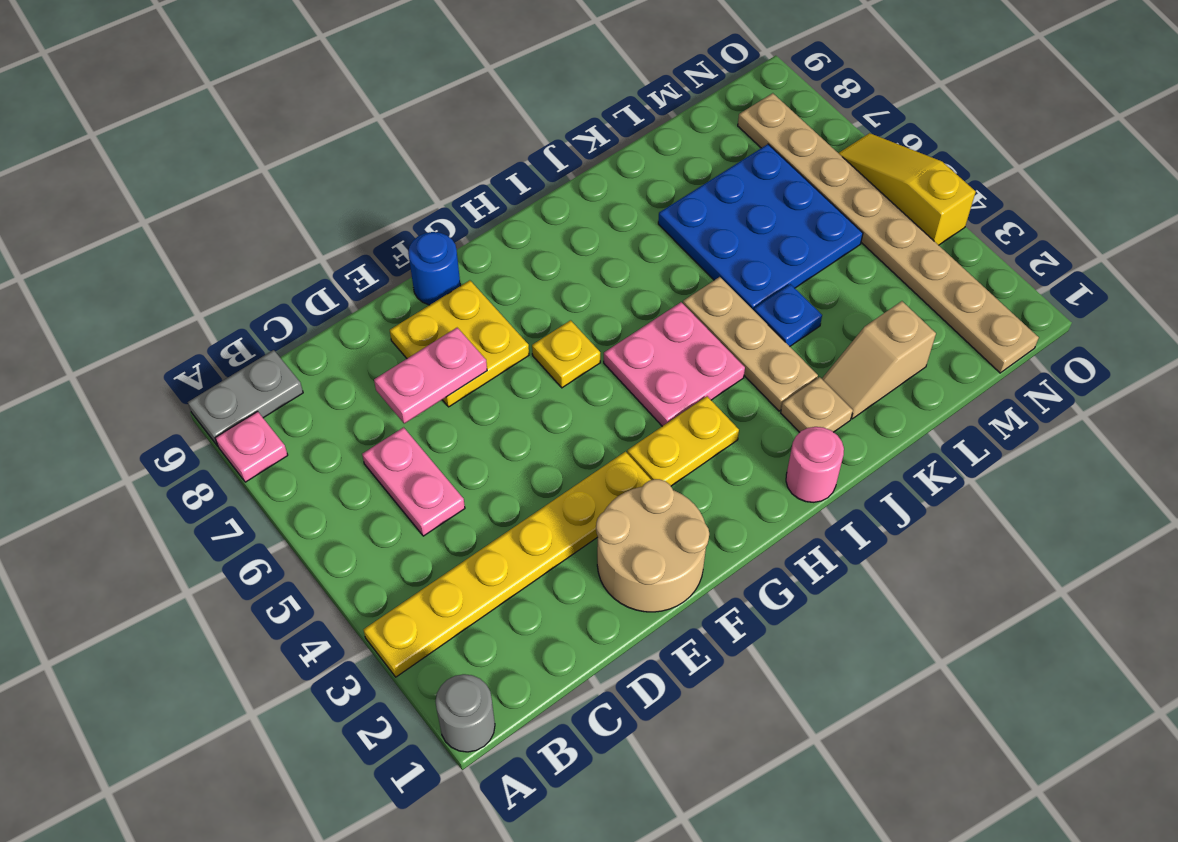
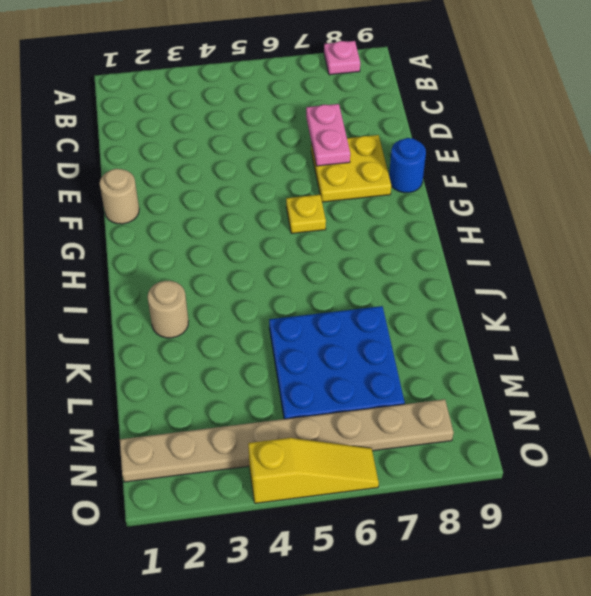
tan round brick F1 level 1 -> tan round brick E1:F2 level 1
tan round brick J2 level 1 -> tan plate J2 level 1
none -> grey round brick A1 level 1
none -> yellow plate A3:F3 level 1
none -> grey plate A9:B9 level 1

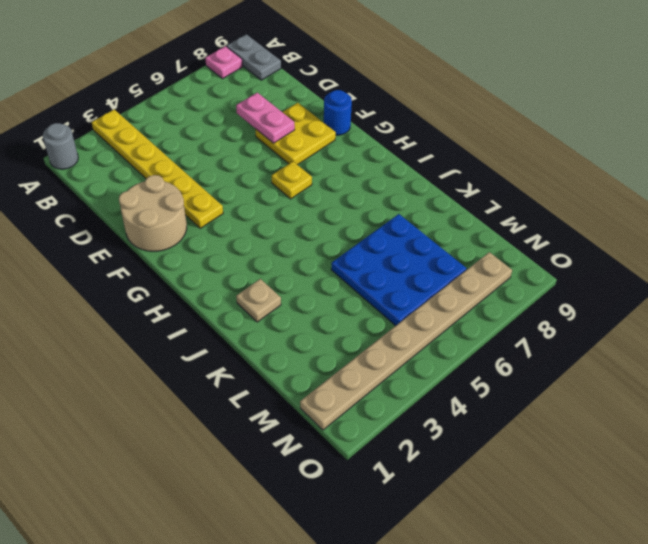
none -> pink plate C5:C6 level 1
none -> yellow plate G3:H3 level 1
none -> pink plate H4:I5 level 1

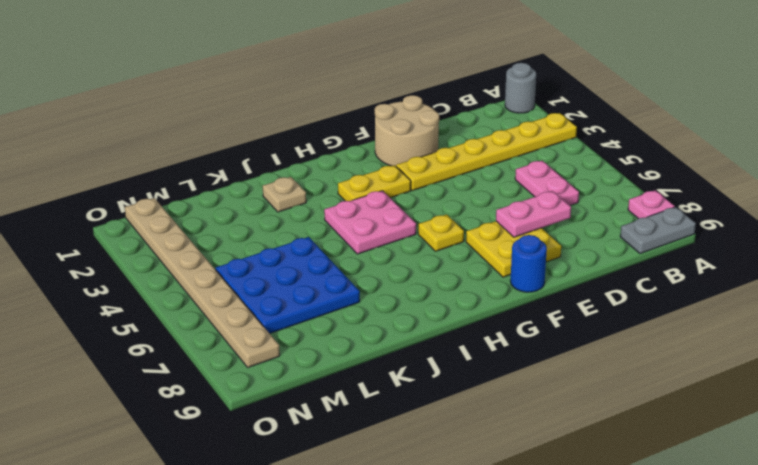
none -> pink round brick I1 level 1
none -> tan plate J3:J5 level 1
none -> tan slope K2:L2 level 1 top L

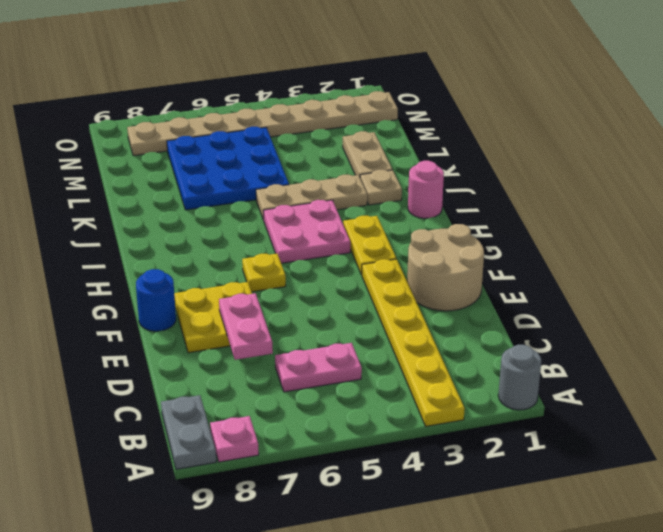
tan plate K2:L2 level 1 -> tan slope K2:L2 level 1 top L
none -> blue plate K4 level 1
none -> yellow slope O4:O6 level 1 top 4

